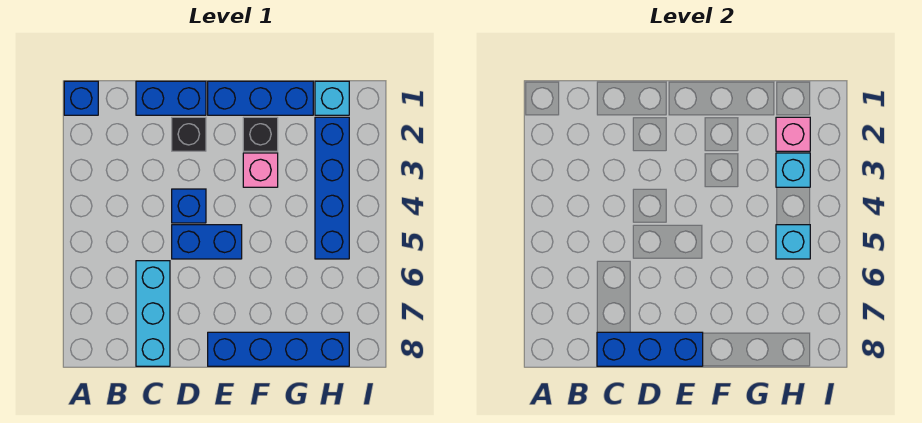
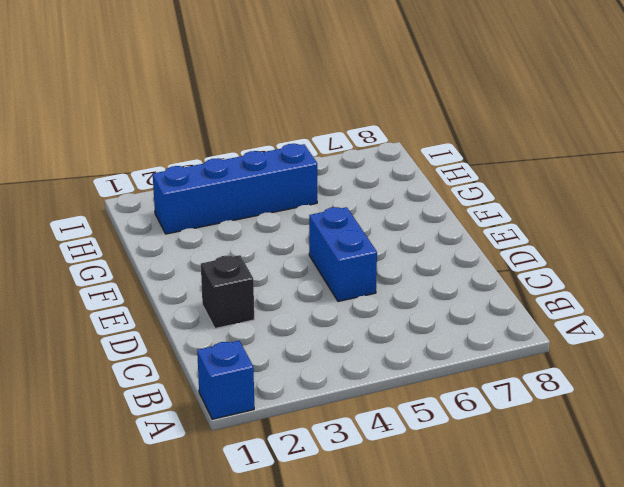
none -> blue brick C1:D1 level 1
none -> cyan brick C6:C8 level 1
none -> blue brick D4 level 1

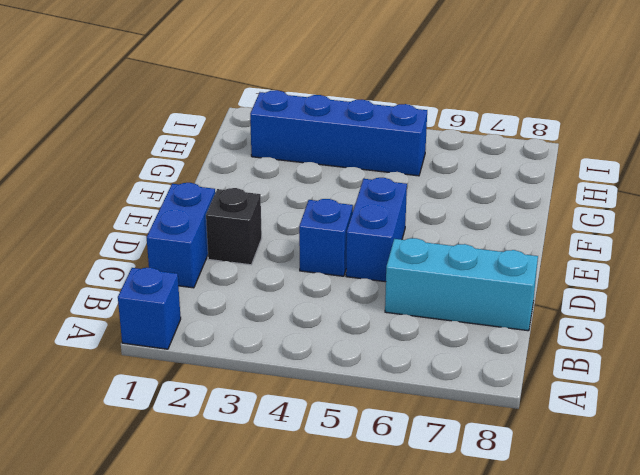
none -> blue brick E1:G1 level 1
none -> blue brick E8:H8 level 1
none -> black brick F2 level 1

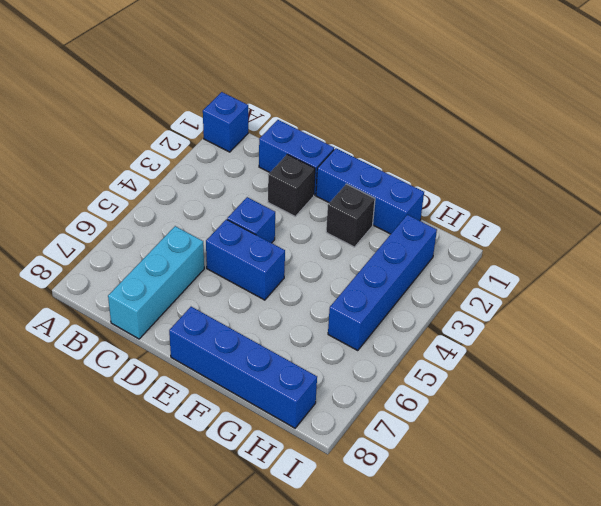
none -> pink brick F3 level 1
none -> cyan brick H1 level 1
none -> blue brick C8:E8 level 2

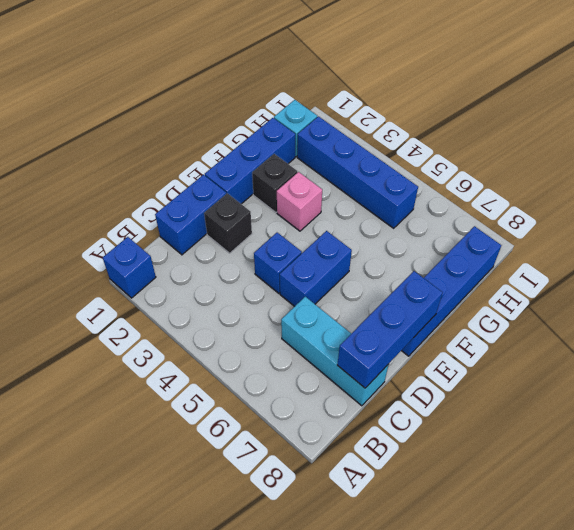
none -> pink brick H2 level 2
none -> cyan brick H3 level 2
none -> cyan brick H5 level 2

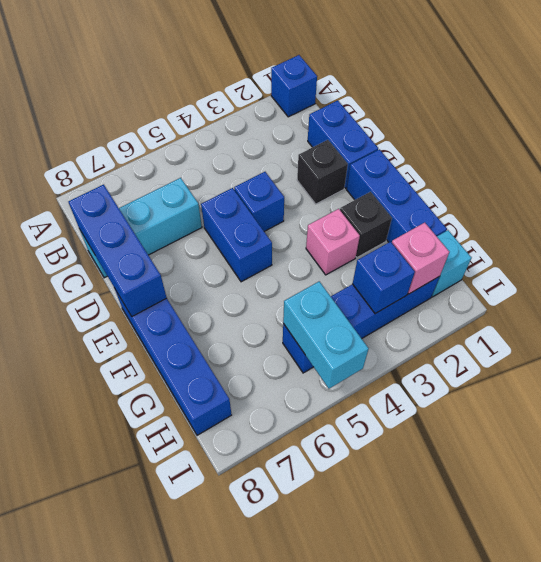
blue brick H3 level 2 -> cyan brick H3 level 2
cyan brick H5:I5 level 2 -> cyan brick H5 level 2

